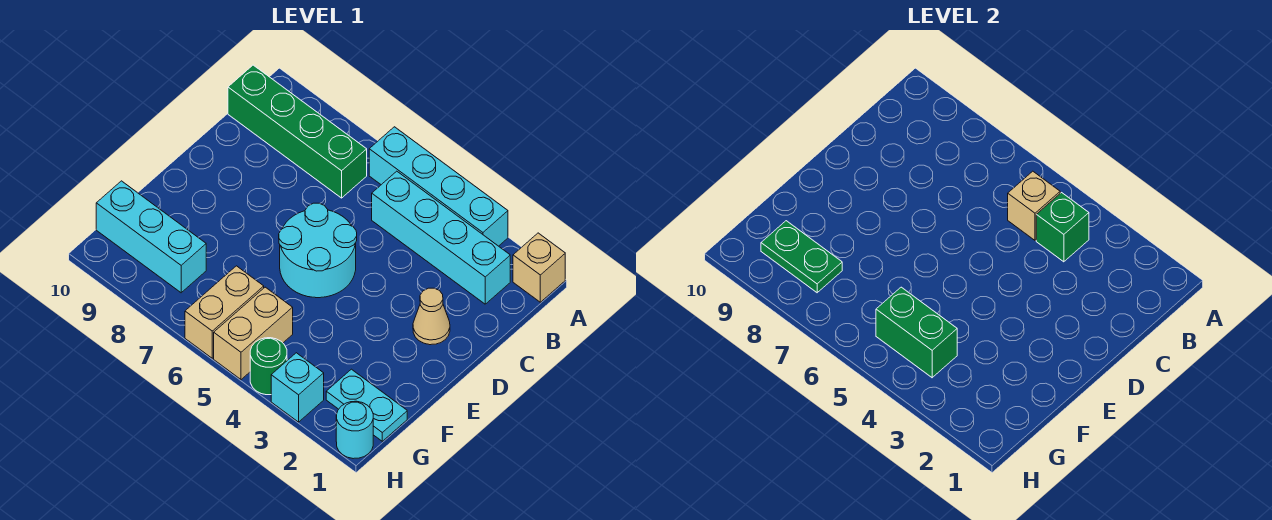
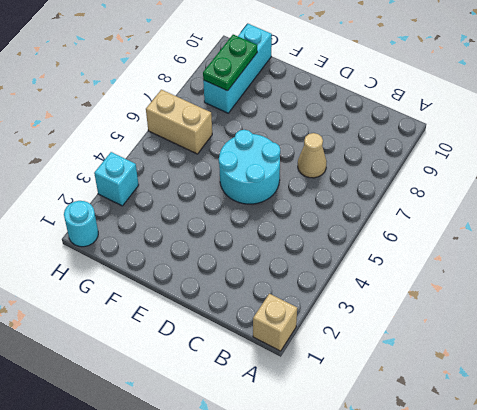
tan cone C7 level 1 -> tan cone D2 level 1
none -> cyan brick A3:A6 level 1
none -> cyan brick B2:B5 level 1
none -> green brick B7:B10 level 1

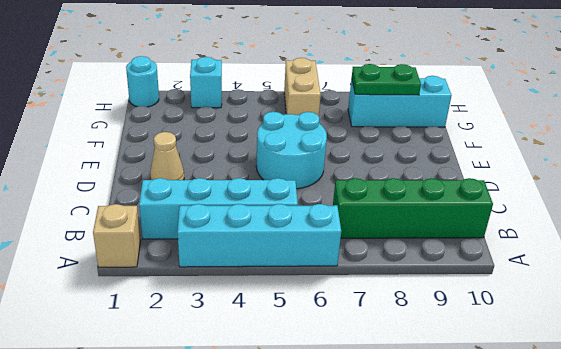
none -> cyan plate G1:G2 level 1
none -> tan brick G5:H5 level 1
none -> green round brick H4 level 1

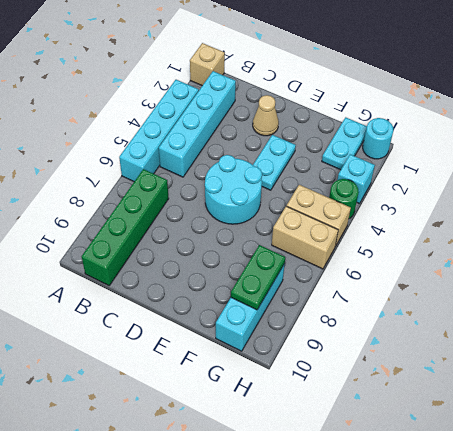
cyan plate E3:E4 level 1 -> none
none -> green brick B4 level 2
none -> tan brick B5 level 2
none -> green brick G4:G5 level 2

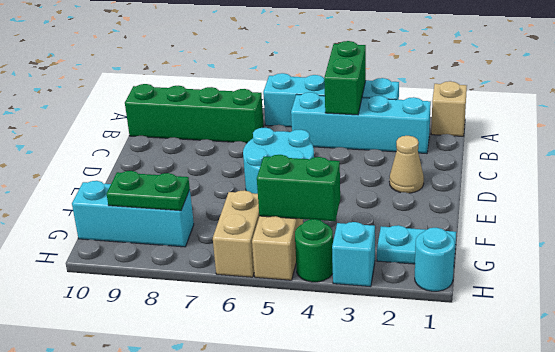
green brick A4:B4 level 2 -> green brick B4 level 2
none -> tan brick B5 level 2

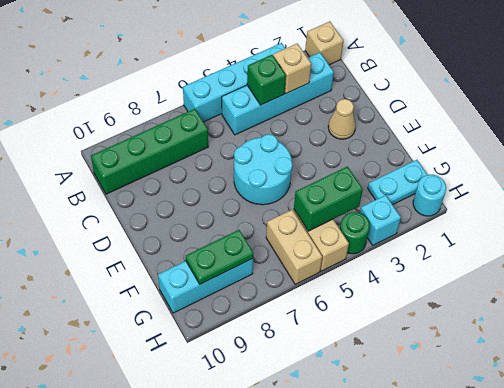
tan brick B3 level 2 -> tan brick B5 level 2

